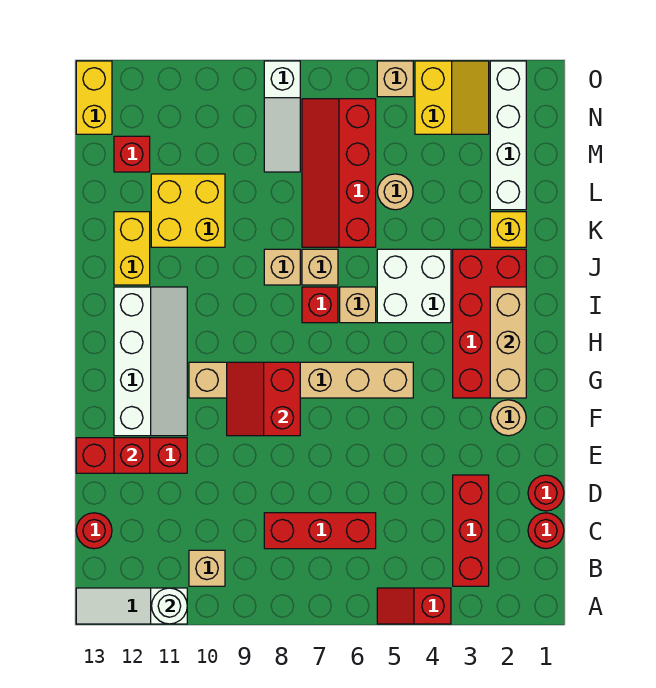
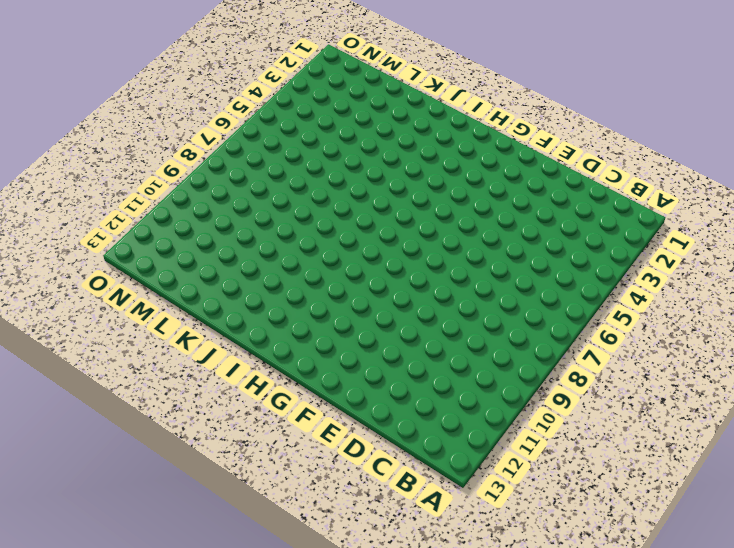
none -> red slope A4:A5 level 1 top 4
none -> white slope A11:A13 level 1 top 11
none -> red brick B3:D3 level 1
none -> tan brick B10 level 1

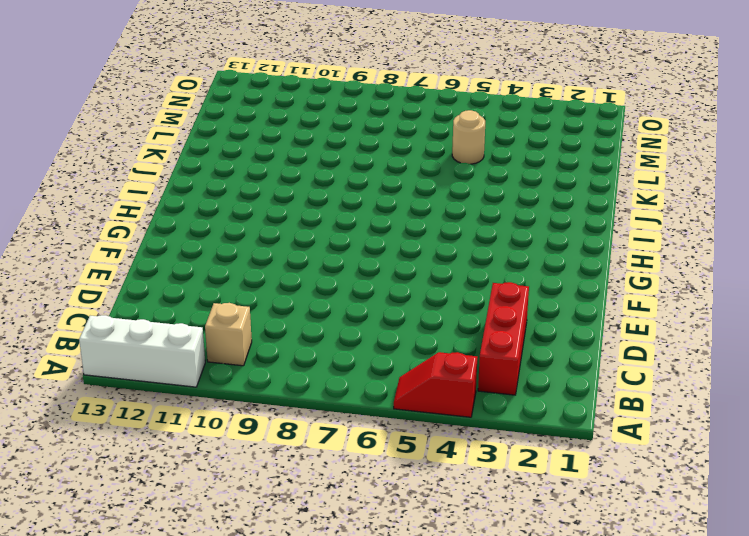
white brick A11:A13 level 1 -> white slope A11:A13 level 1 top 11
none -> red round brick C1 level 1
none -> red brick C6:C8 level 1
none -> red round brick C13 level 1
none -> red round brick D1 level 1

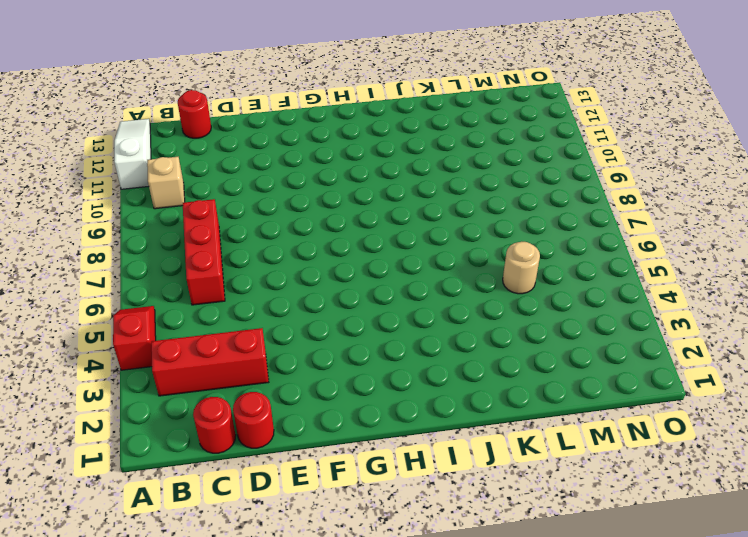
none -> red brick E11:E13 level 1
none -> tan round brick F2 level 1
none -> white slope F11:I12 level 1 top 12
none -> red brick G2:J3 level 1

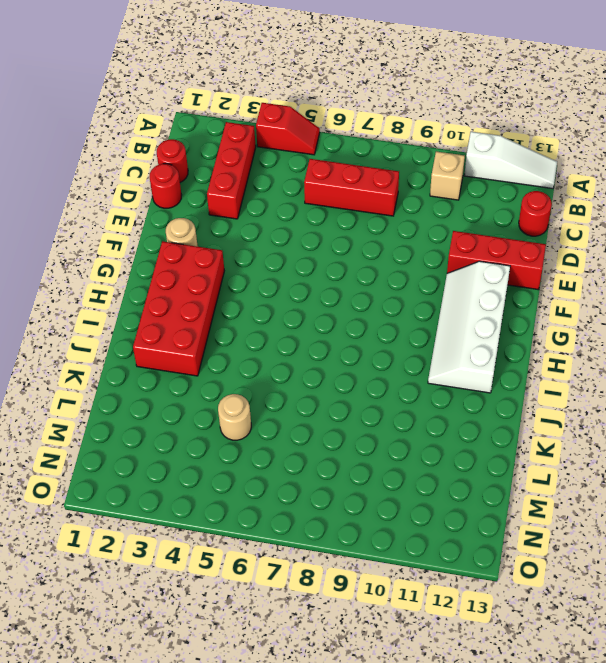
none -> tan brick G5:G10 level 1
none -> white brick I4:J5 level 1
none -> tan brick I6 level 1
none -> red brick I7 level 1

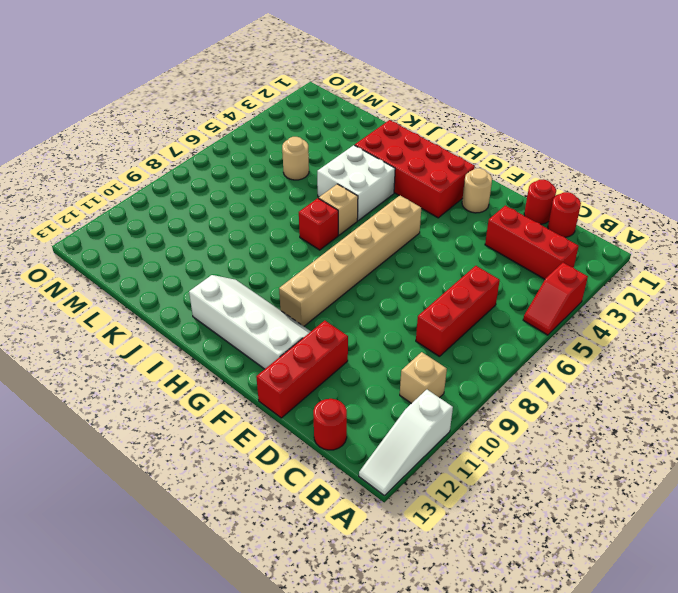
none -> tan brick J7 level 1
none -> tan brick J8 level 1
none -> yellow brick J12:K12 level 1
none -> yellow brick K2 level 1

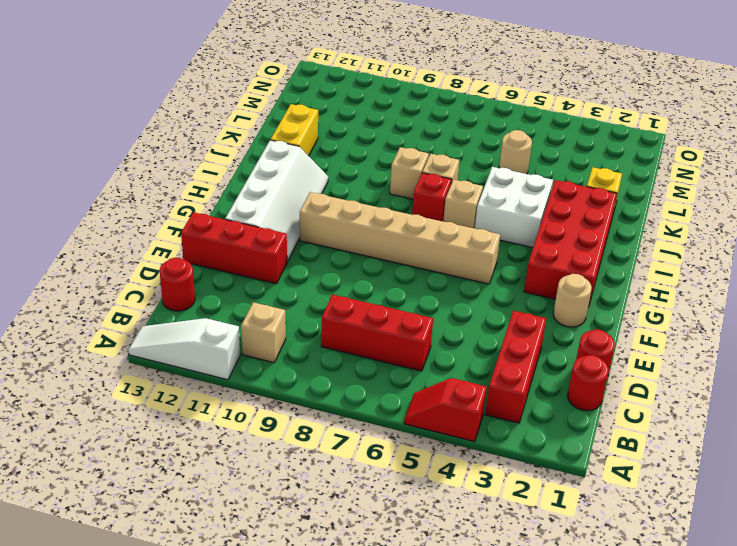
none -> red slope K6:N7 level 1 top 6
none -> yellow brick K10:L11 level 1
none -> white brick L2:O2 level 1
none -> white slope M8:O8 level 1 top O

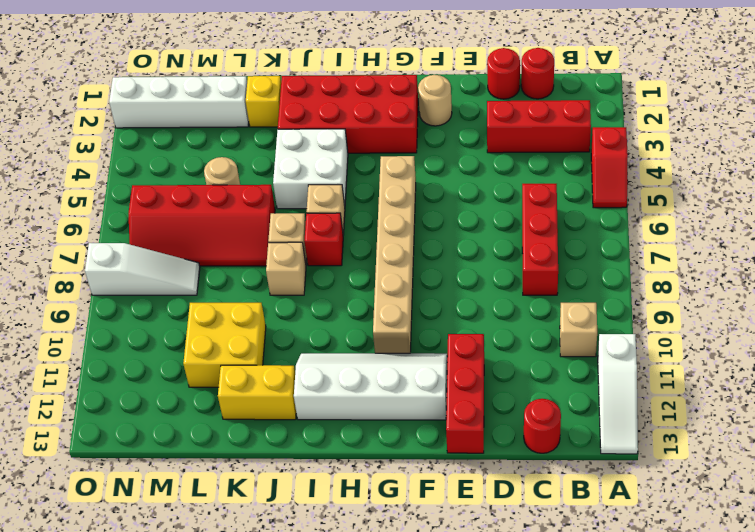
none -> red brick M12 level 1
none -> yellow slope N3:O4 level 1 top 4
none -> yellow brick N13:O13 level 1
none -> tan brick O5 level 1

